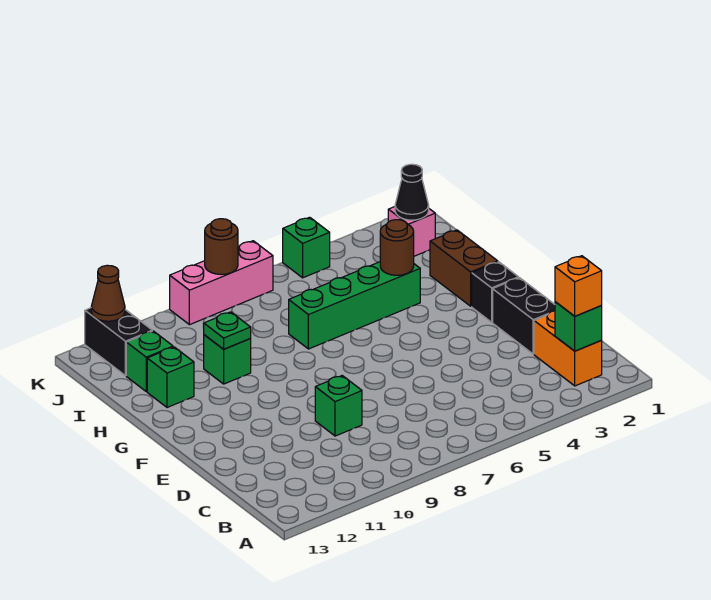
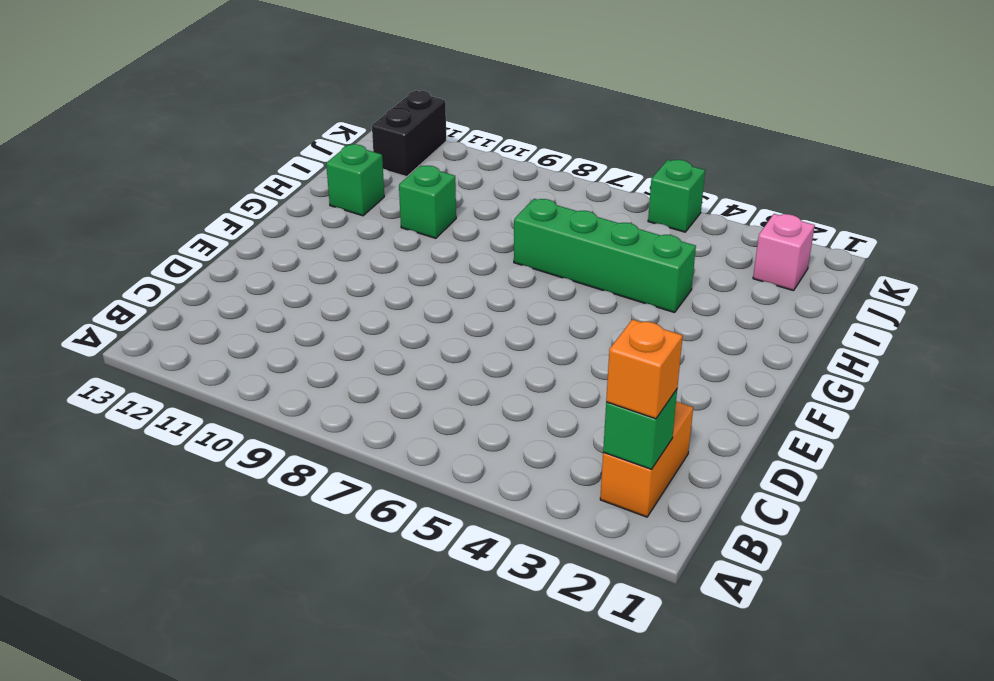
none -> black brick D2:E2 level 1
none -> green brick D9 level 1
none -> black brick F2 level 1

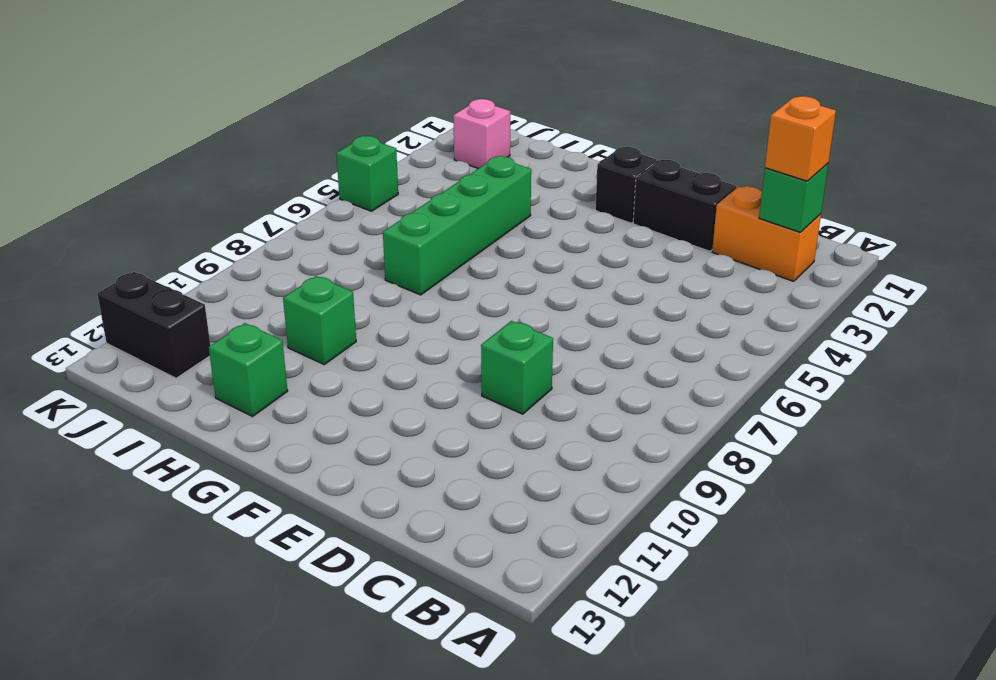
none -> brown brick G2:H2 level 1
none -> green brick I12 level 1
none -> pink brick K7:K9 level 1

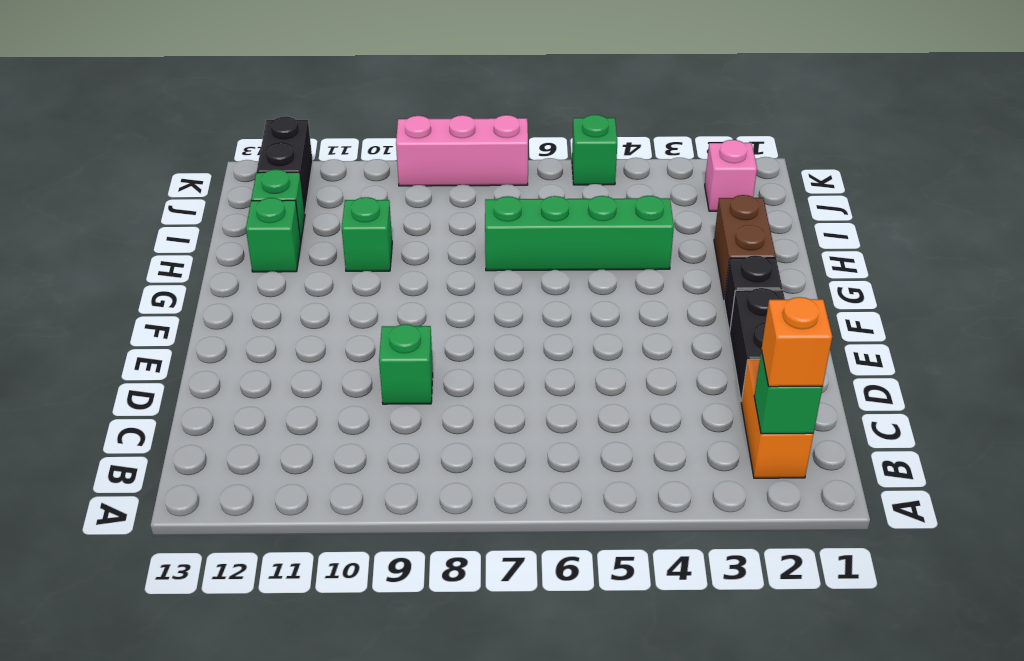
none -> brown round brick H4 level 2
none -> green plate H10 level 2
none -> black cone J2 level 2

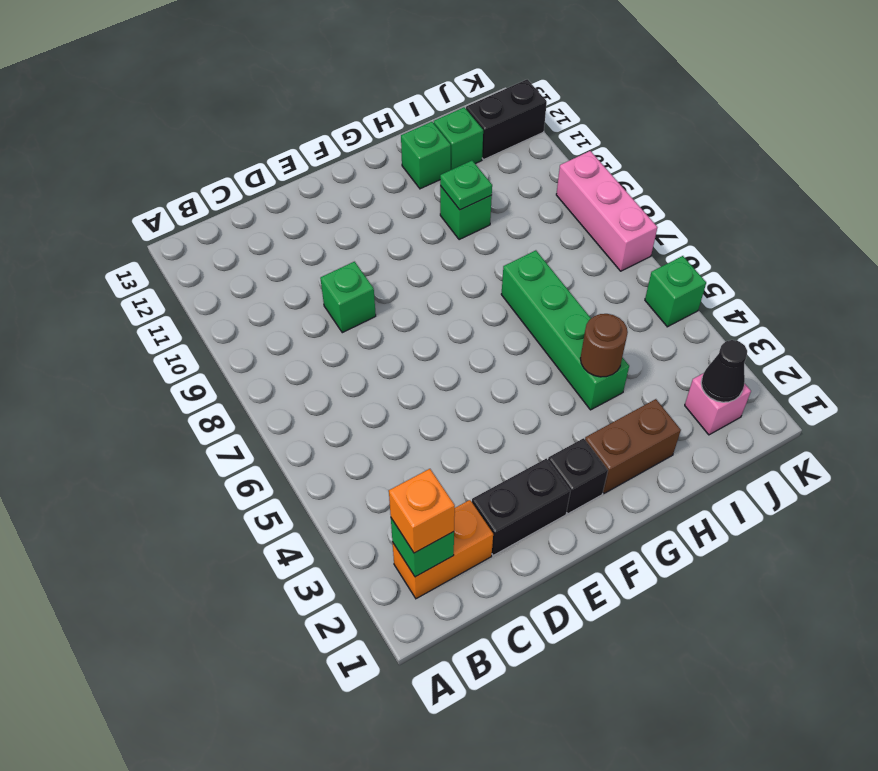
none -> brown round brick K8 level 2
none -> brown cone K12 level 2

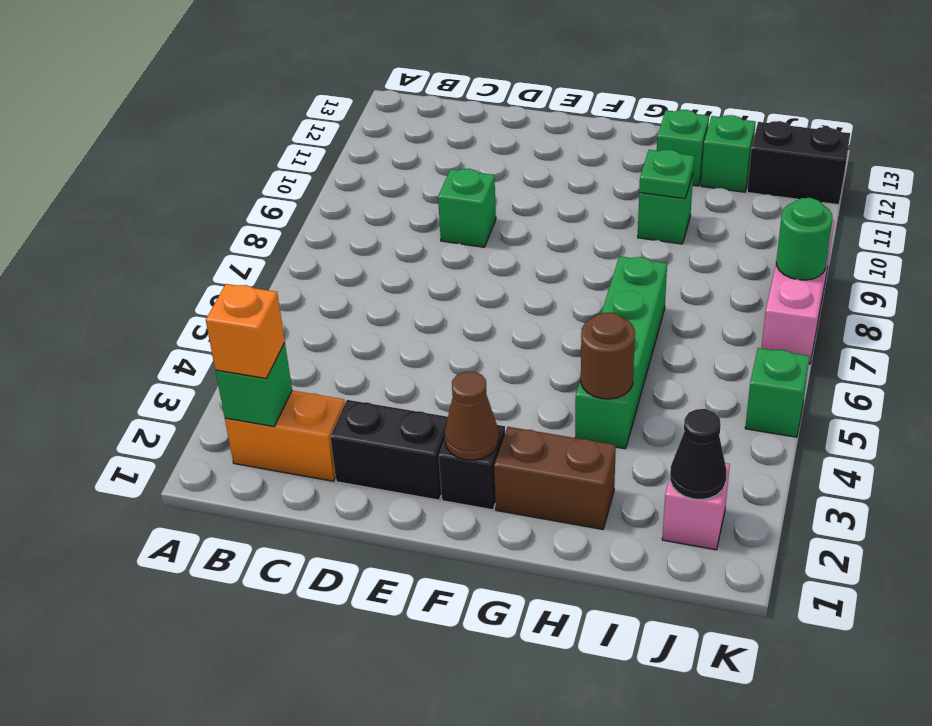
brown cone F2 level 2 -> brown cone K12 level 2
green round brick K8 level 2 -> brown round brick K8 level 2

